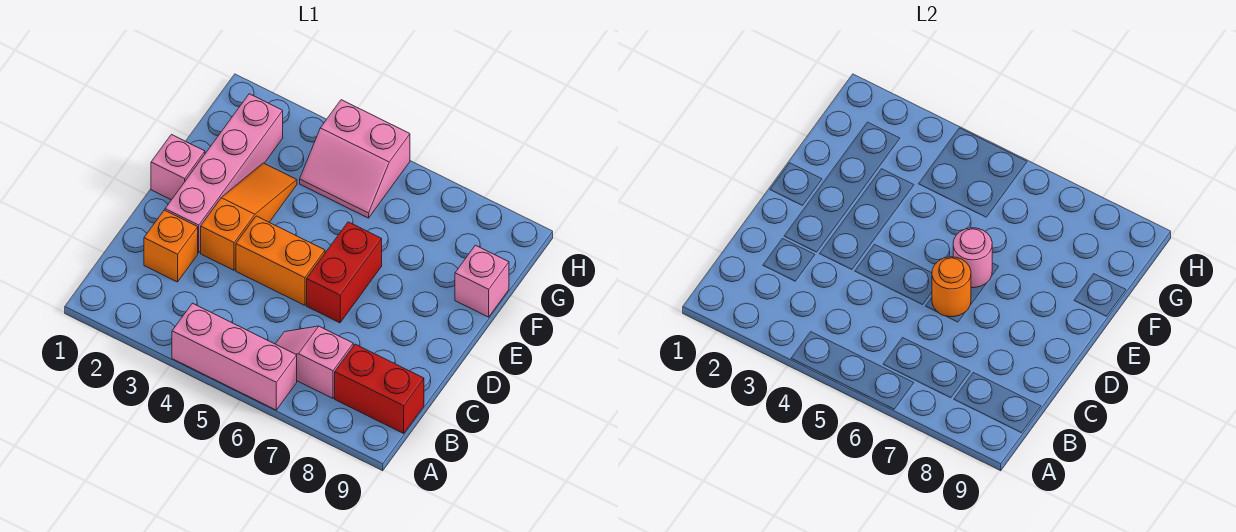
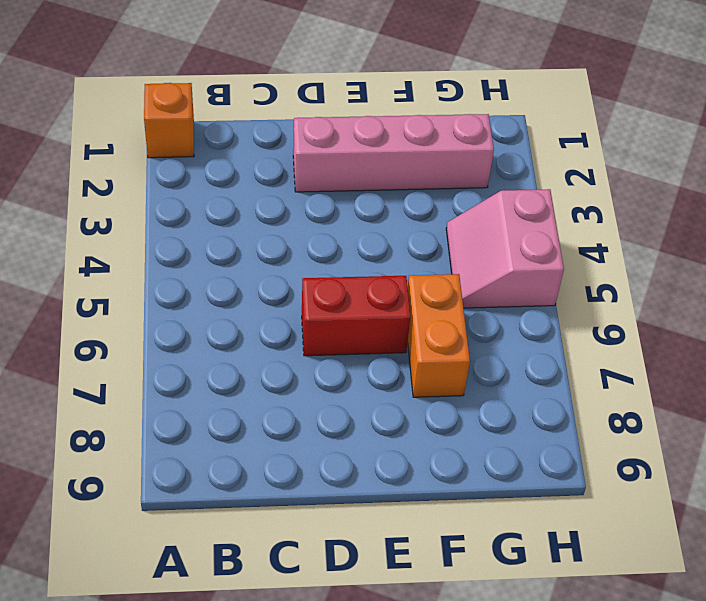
orange brick A1 level 1 -> orange brick C2 level 1
orange brick F6:F7 level 1 -> orange brick D4:D5 level 1
none -> pink brick A4:A6 level 1
none -> pink slope B6:B7 level 1 top 7
none -> red brick B8:B9 level 1

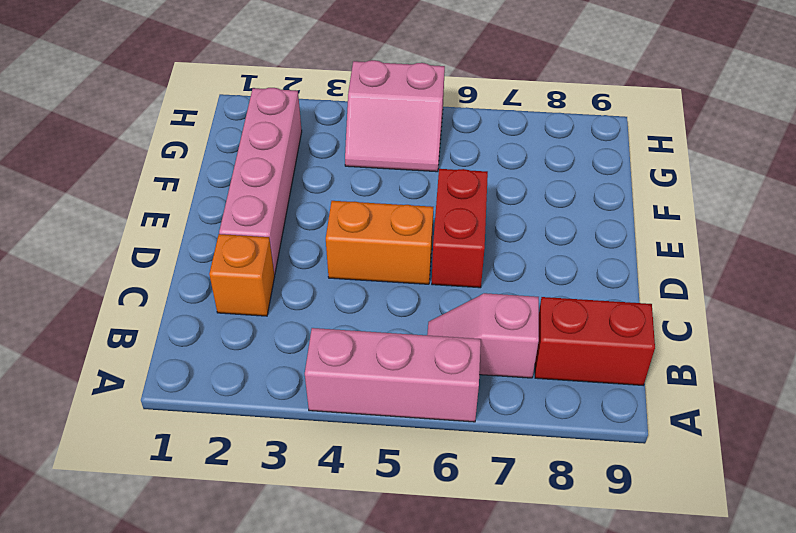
none -> orange slope D3:F3 level 1 top D
none -> pink brick E1 level 1
none -> pink brick F9 level 1

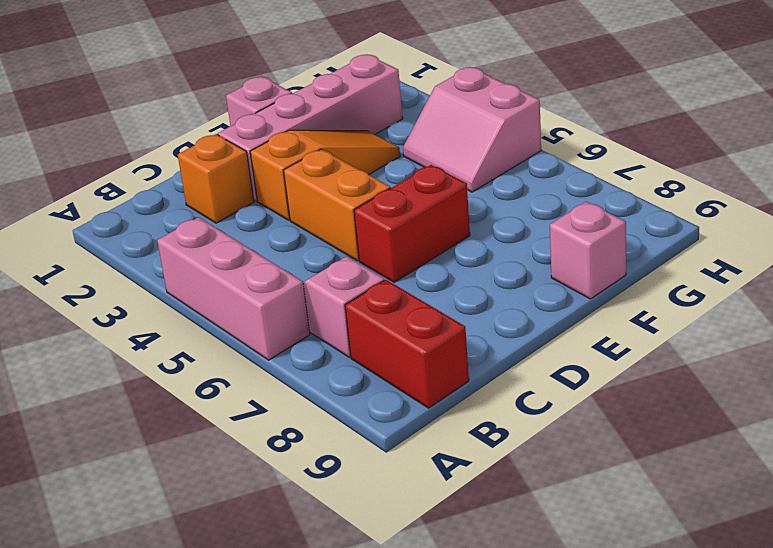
none -> orange round brick D6 level 2
none -> pink round brick E6 level 2

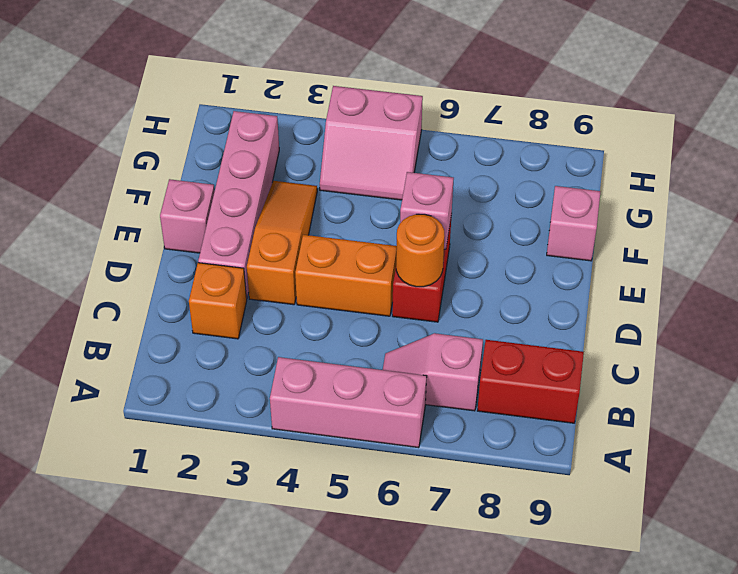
pink brick E6 level 2 -> pink round brick E6 level 2

